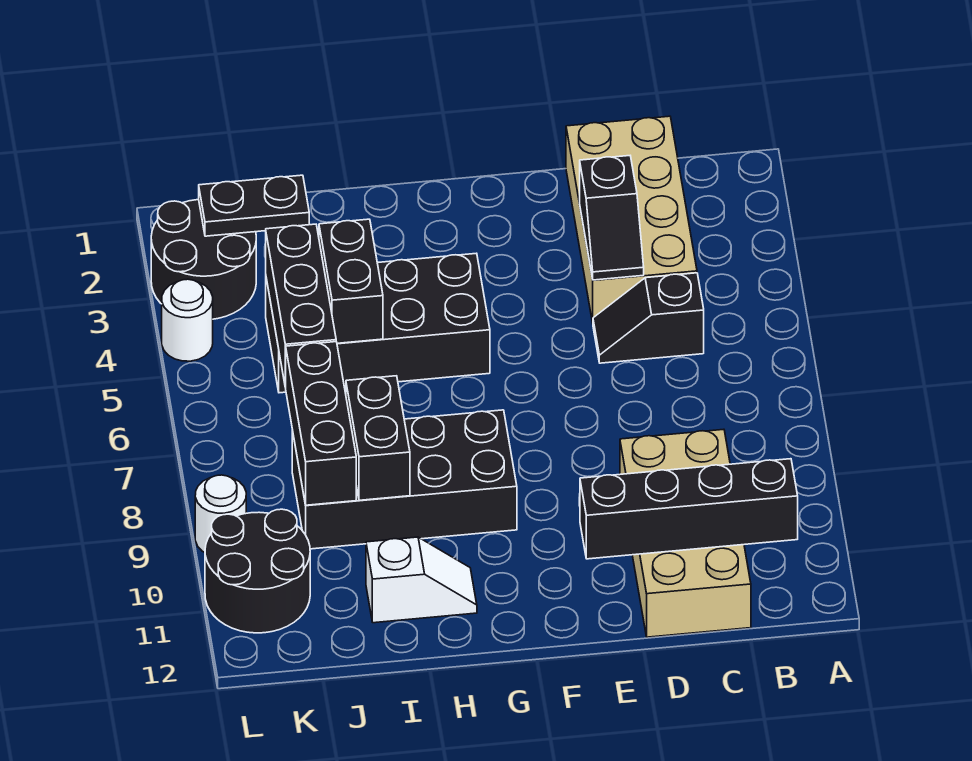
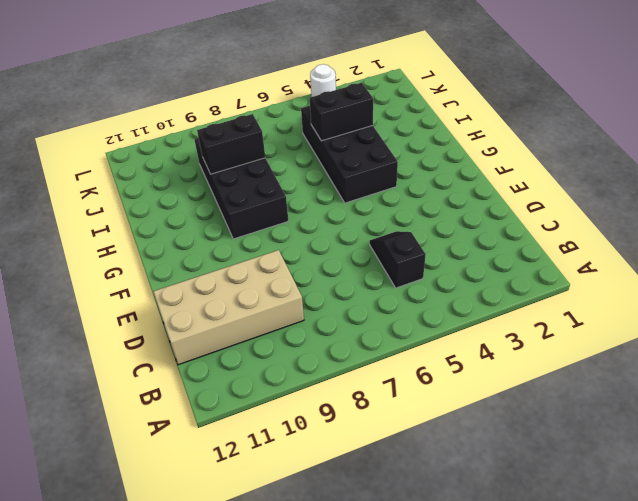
none -> tan brick C1:D4 level 1
none -> white slope H11:I11 level 1 top I
none -> black round brick K2:L3 level 1

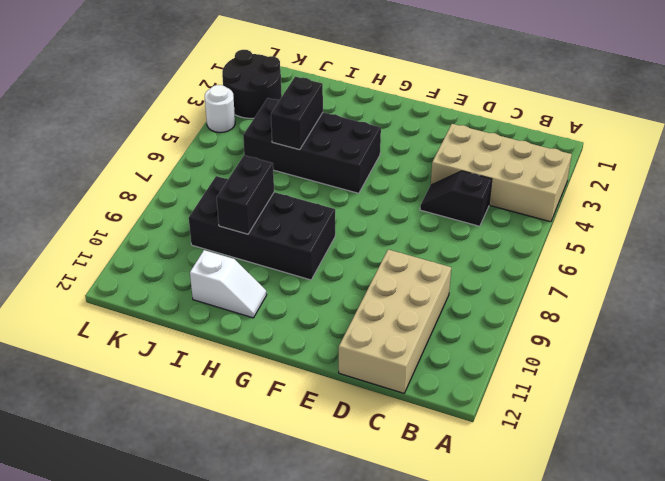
tan brick A3:D4 level 1 -> tan brick C1:D4 level 1
none -> black round brick K10:L11 level 1
none -> white round brick L9 level 1
none -> black brick B11:E11 level 2

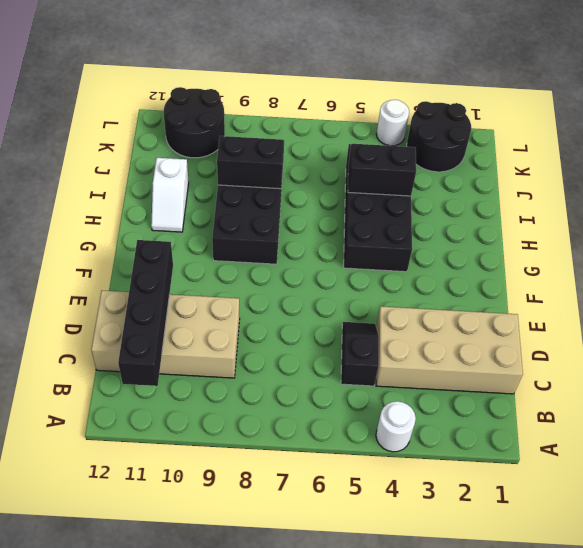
white round brick A4 level 1 -> white round brick L9 level 1
none -> black slope D3:D4 level 2 top 3
none -> black plate J2:K2 level 2
none -> black brick J4:J6 level 2

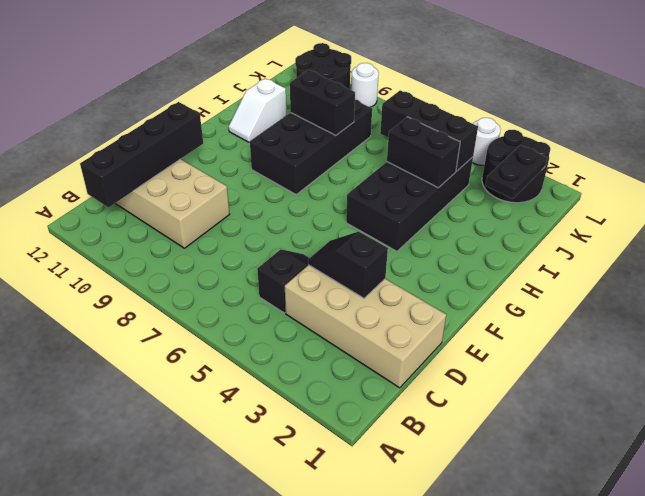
none -> black brick J7:J9 level 2

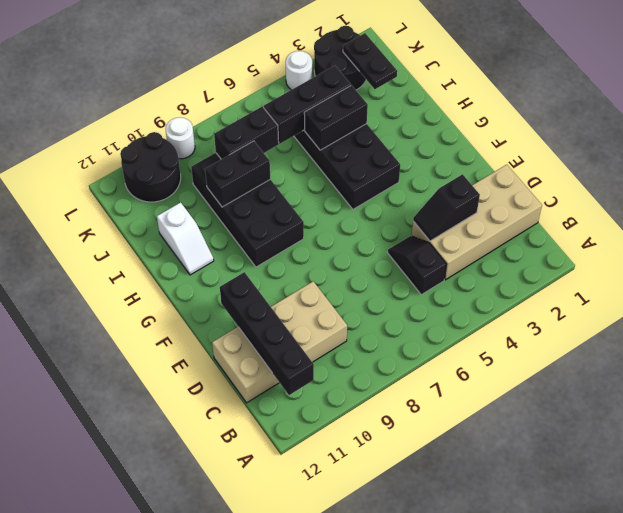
black brick J7:J8 level 2 -> black brick J7:J9 level 2

